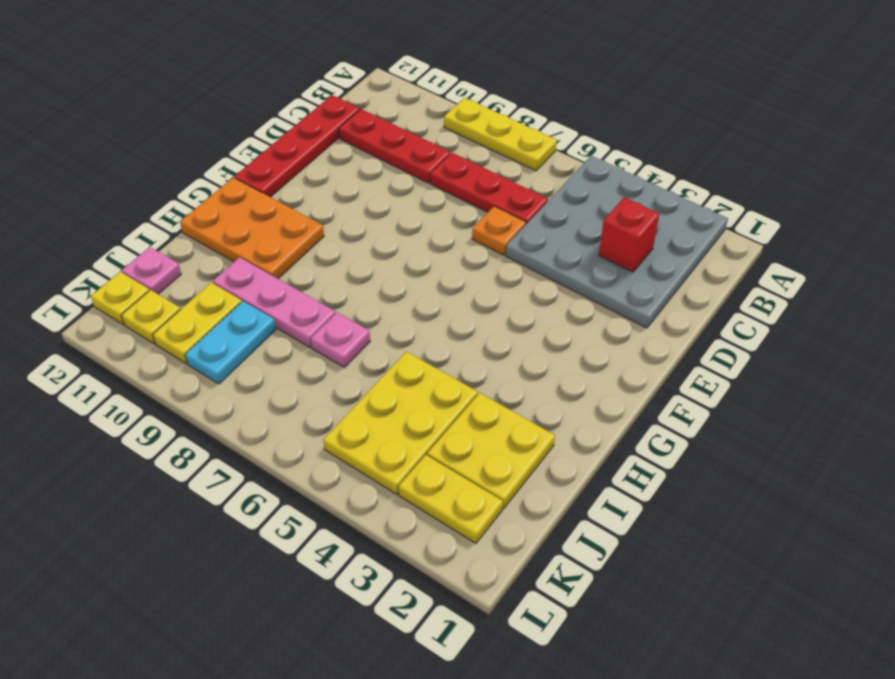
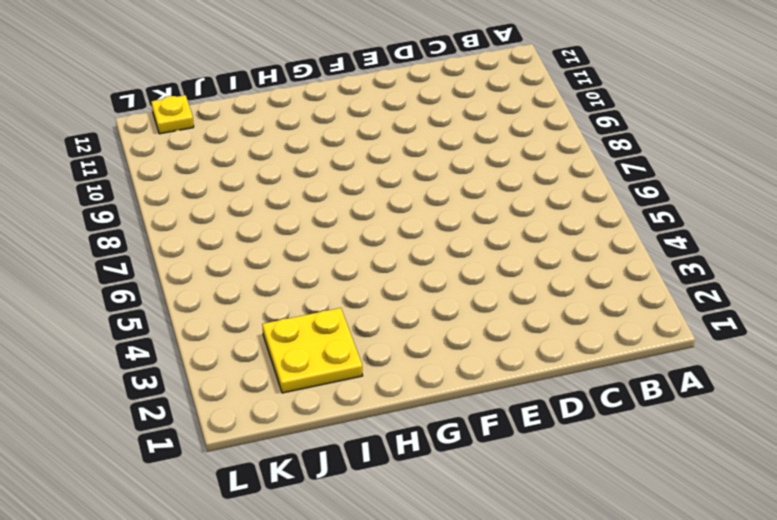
none -> grey plate A2:D5 level 1
none -> yellow plate A7:A9 level 1
none -> red plate C6:C8 level 1

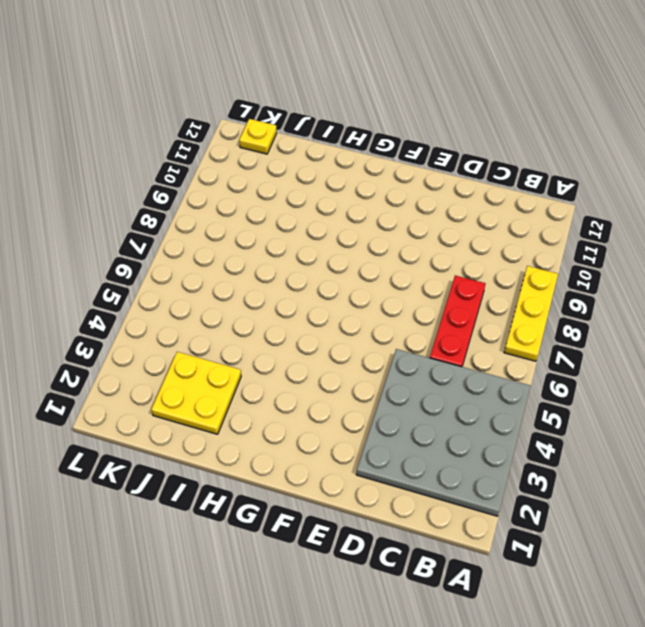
none -> red plate C9:C11 level 1
none -> red plate C12:F12 level 1
none -> orange plate D6 level 1

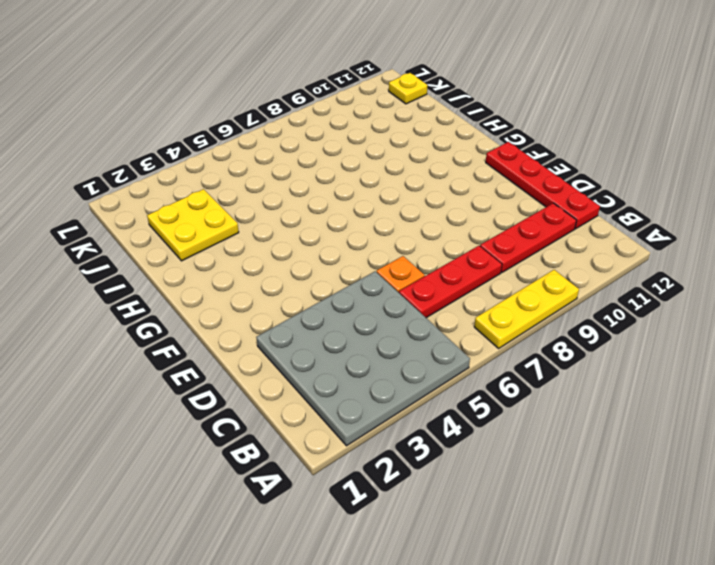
none -> orange plate G10:H12 level 1
none -> yellow plate I4:K5 level 1
none -> pink plate I7 level 1

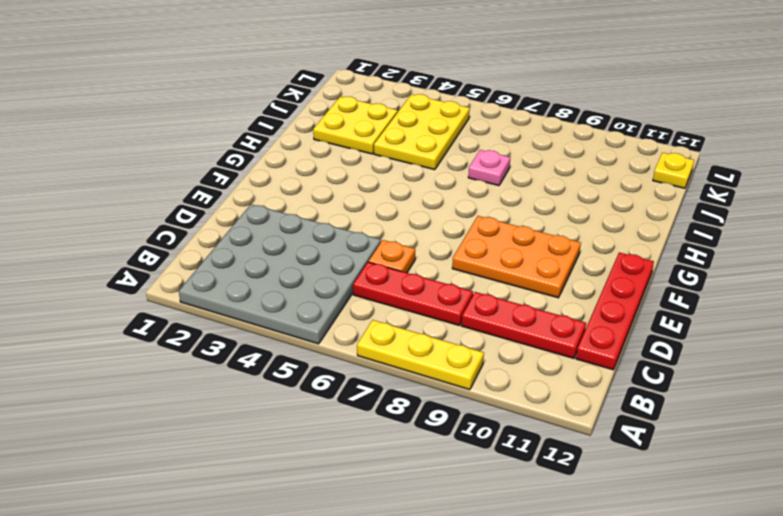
orange plate E8:F10 level 1 -> orange plate G10:H12 level 1
none -> pink plate I8:I10 level 1
none -> cyan plate J9:K9 level 1
none -> yellow plate J10:K10 level 1

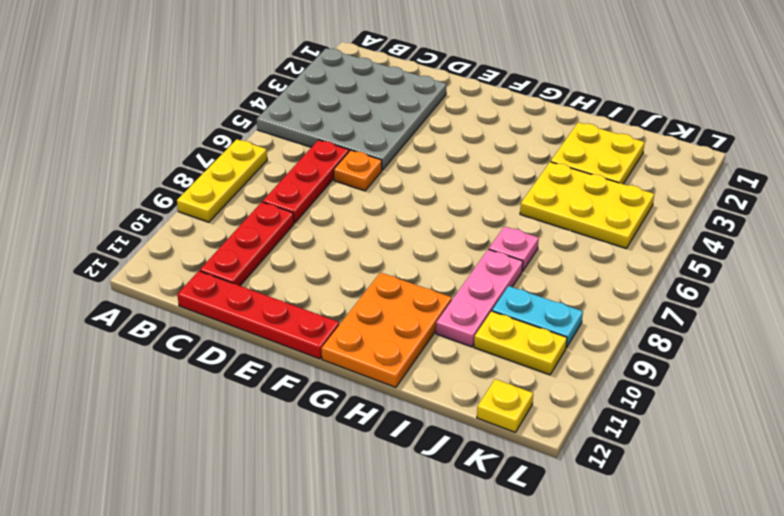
none -> pink plate J12 level 1
none -> yellow plate K2:K3 level 1
none -> yellow plate K11 level 1

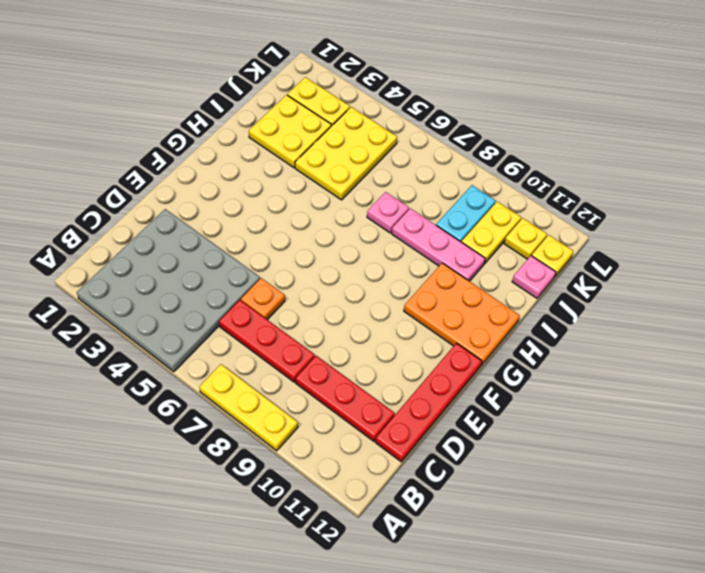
none -> red brick C3 level 2

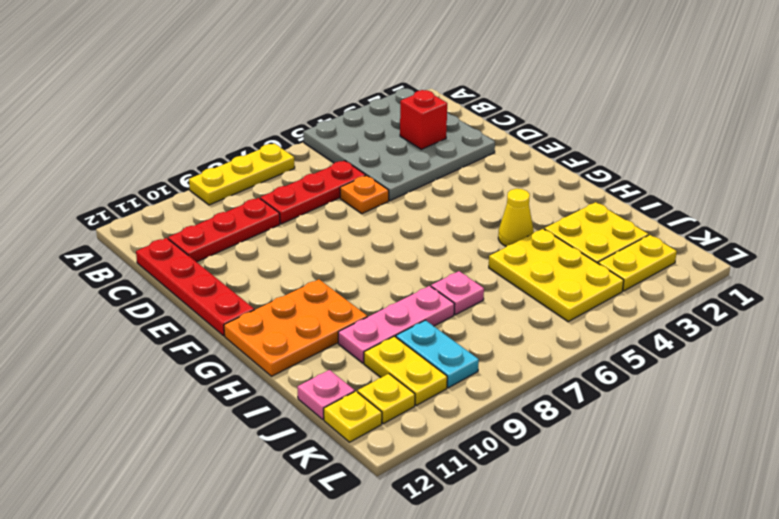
yellow cone H4 level 1 -> none

